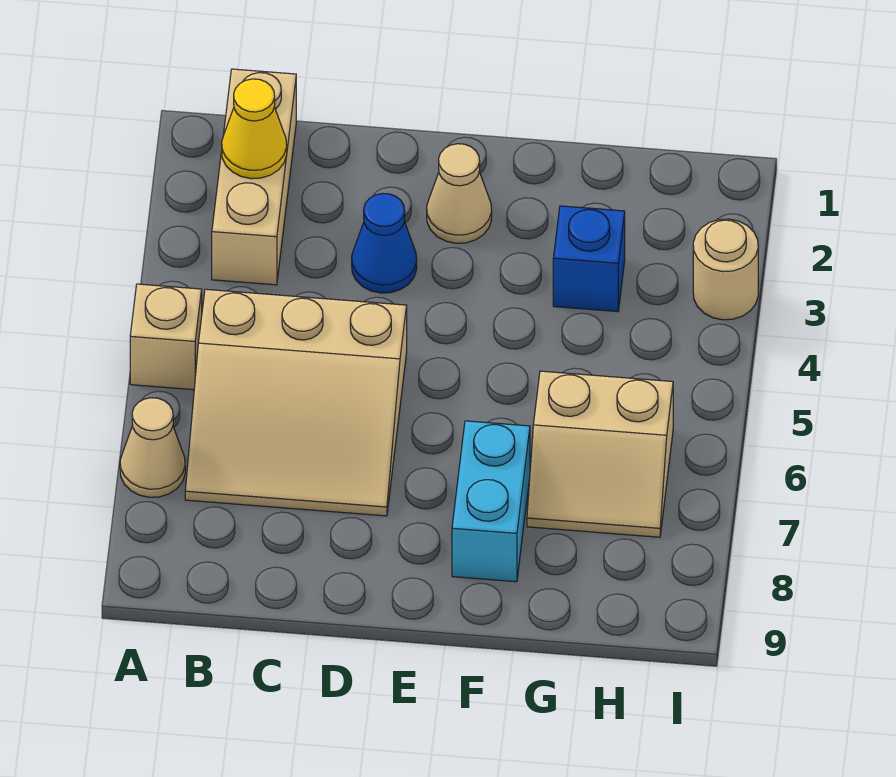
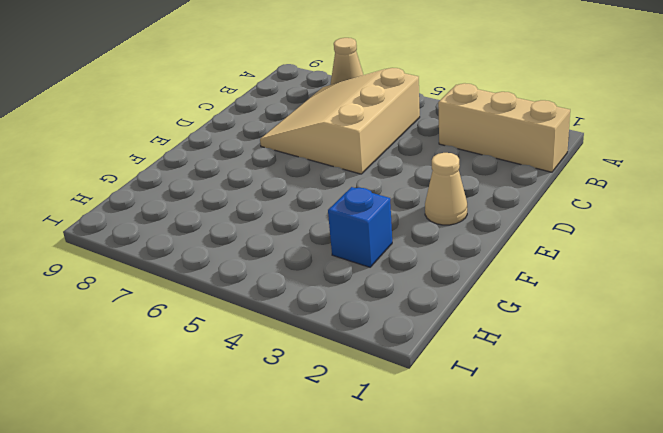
none -> tan brick A5 level 1
none -> blue cone D3 level 1

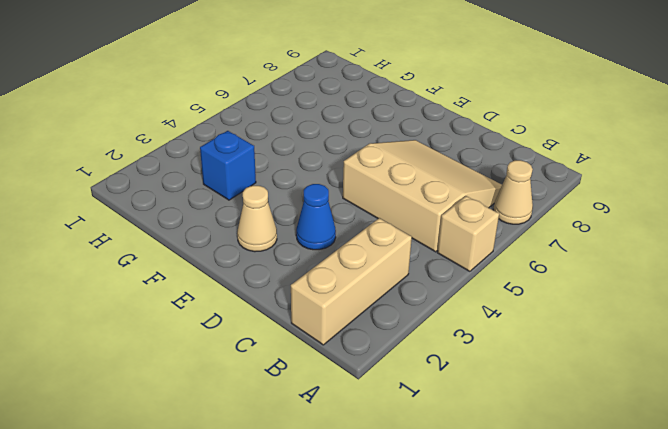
none -> cyan brick F7:F8 level 1
none -> tan slope G6:H7 level 1 top 6

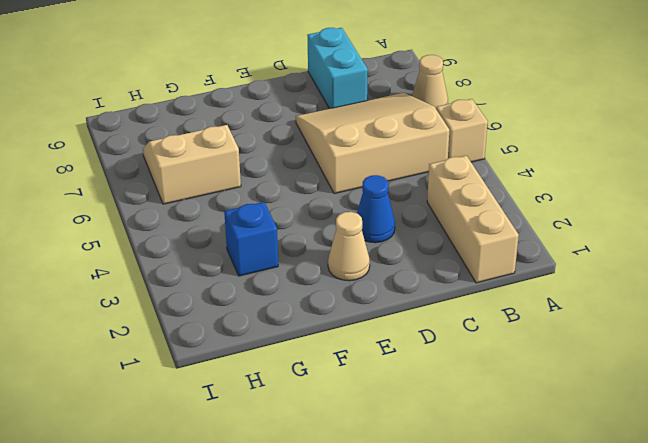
cyan brick C8:C9 level 1 -> cyan brick F7:F8 level 1
none -> tan round brick I3 level 1
none -> yellow cone B2 level 2

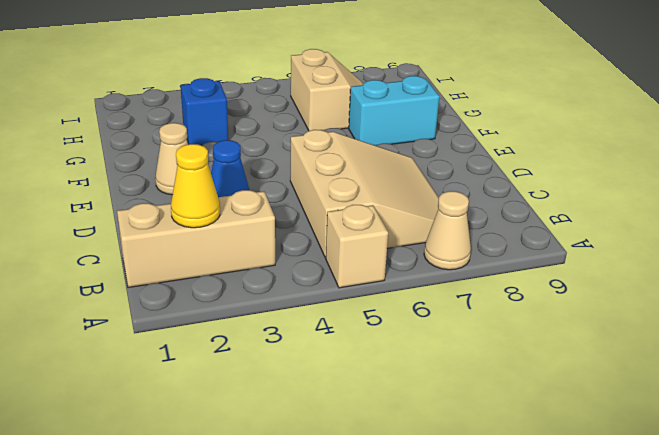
none -> tan round brick I3 level 1

